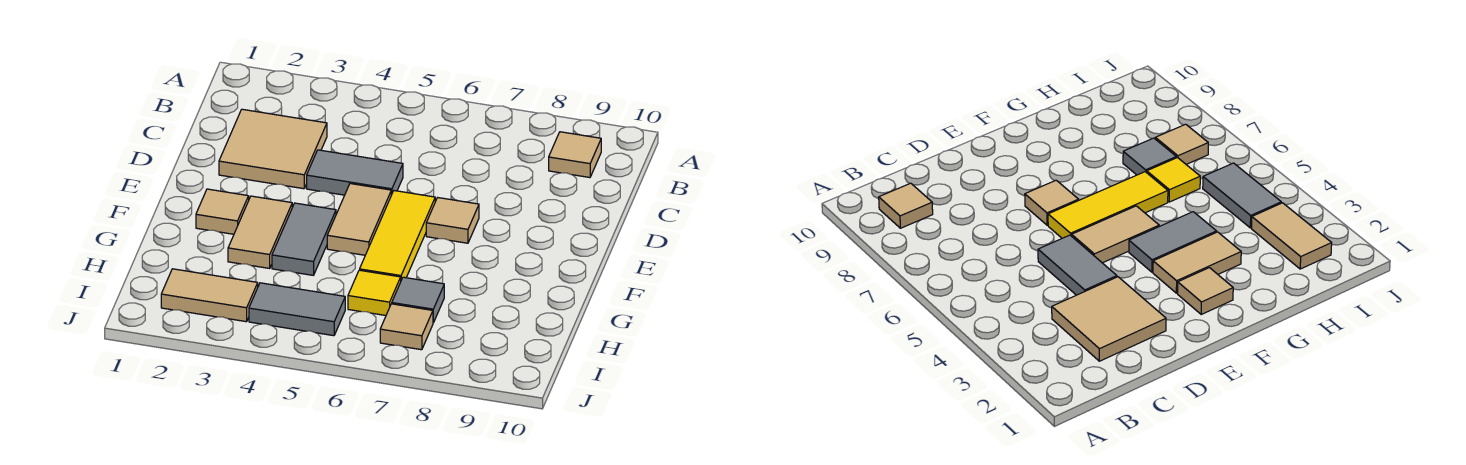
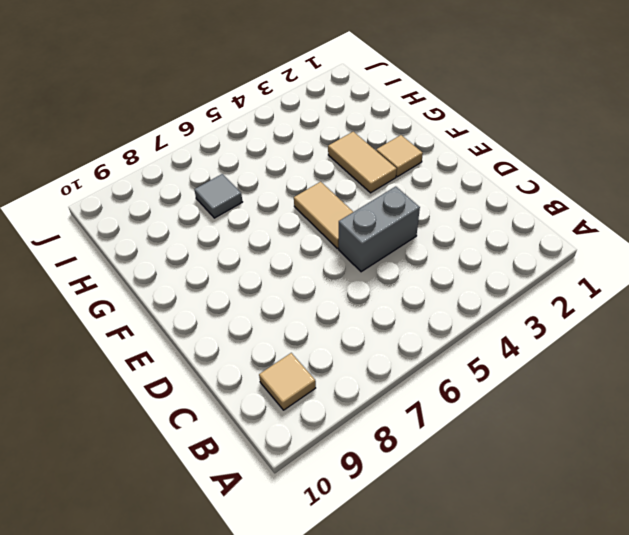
grey brick D4:D5 level 1 -> grey tile D4:D5 level 1
none -> tan tile C2:D3 level 1
none -> yellow tile E6:G6 level 1
none -> tan tile E7 level 1

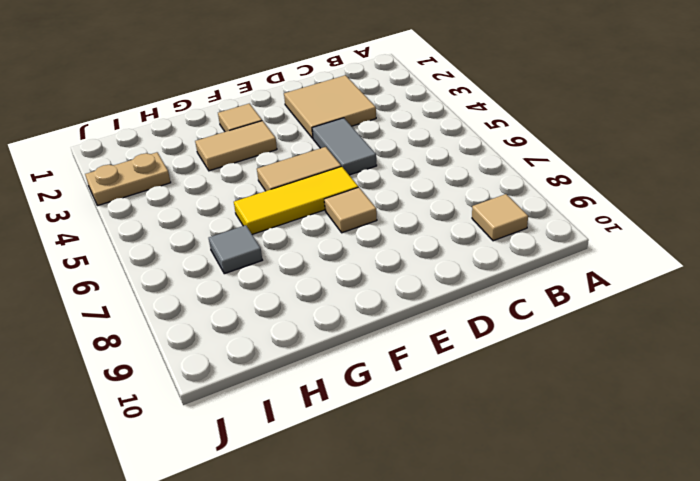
tan plate I3:J3 level 1 -> tan tile I2:I3 level 1
none -> grey tile F4:G4 level 1
none -> yellow tile H6 level 1
none -> grey tile I4:I5 level 1

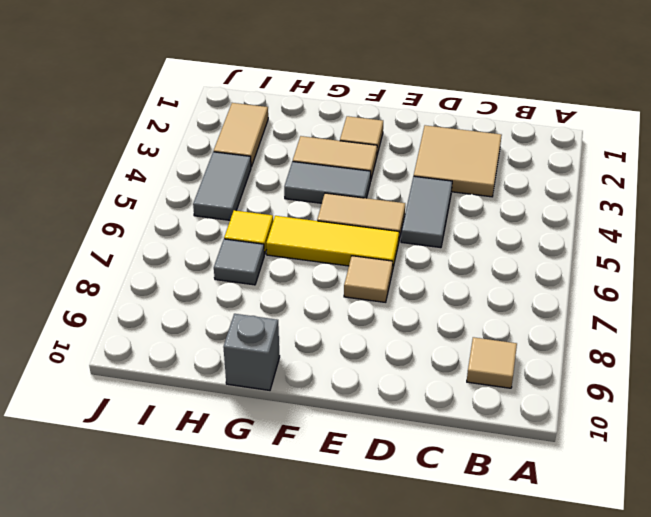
grey brick G10 level 1 -> none
none -> tan tile I7 level 1

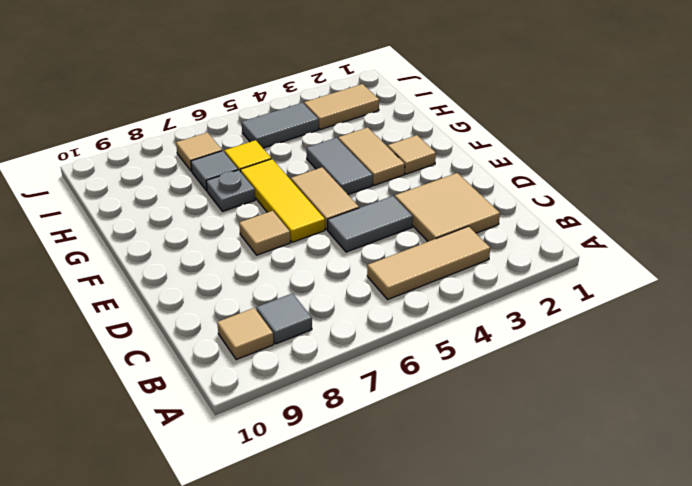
tan tile B3:B5 level 1 -> none
grey tile B8 level 1 -> none
grey plate G7 level 1 -> none

